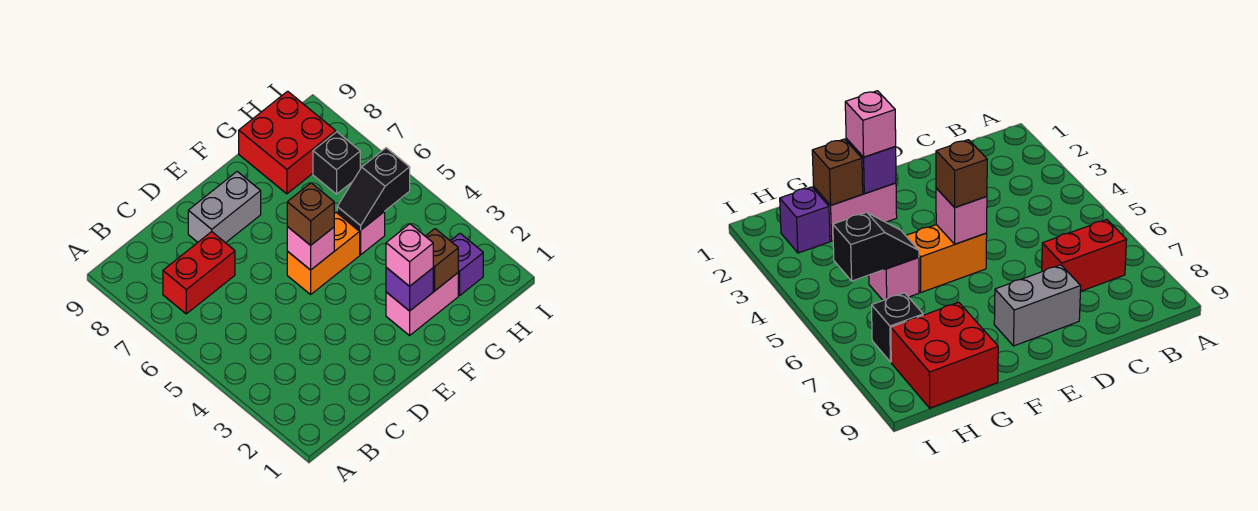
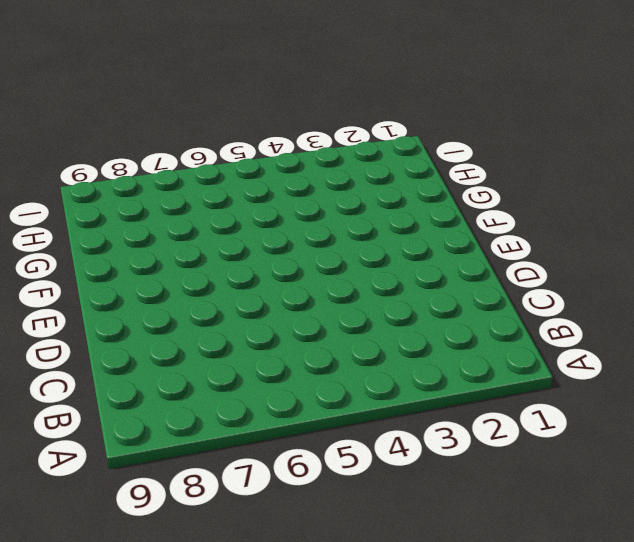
none -> red brick B7:C7 level 1
none -> grey brick D8:E8 level 1
none -> orange brick E5:F5 level 1

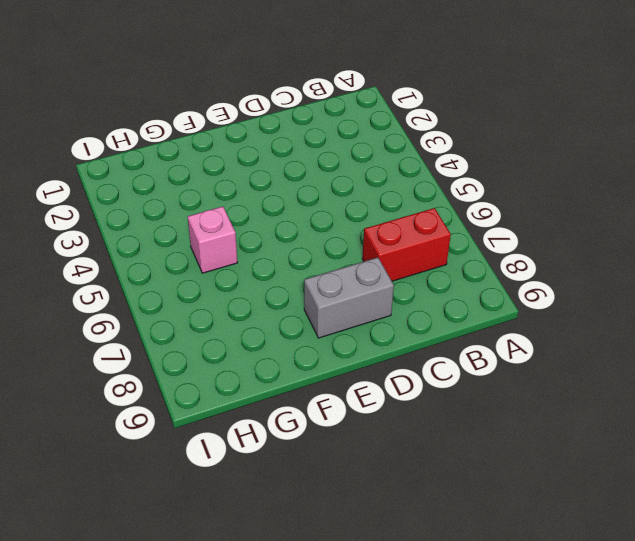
none -> orange brick E5:F5 level 1
none -> pink brick F2:G2 level 1
none -> red brick G8:H9 level 1

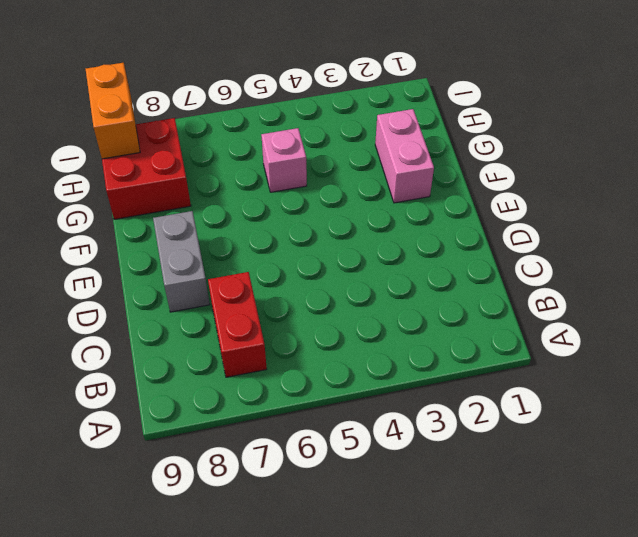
orange brick H9:I9 level 2 -> orange brick E5:F5 level 1
none -> purple brick H2 level 1
none -> black brick H7 level 1
none -> pink brick E5 level 2

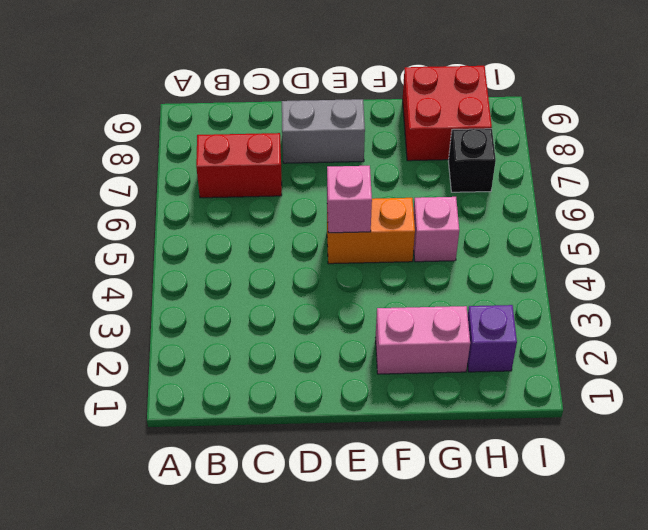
none -> purple brick F2 level 2
none -> brown brick G2 level 2
none -> black slope G5:H5 level 2 top H

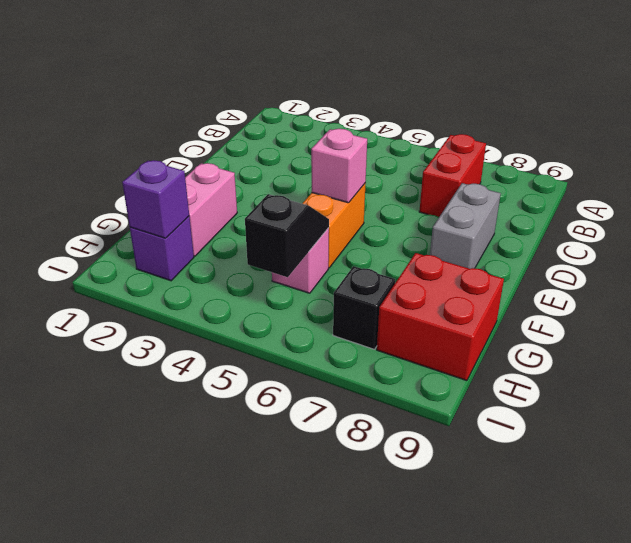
purple brick H2 level 2 -> purple brick F2 level 2
none -> brown brick G2 level 2
none -> brown brick E5 level 3
none -> pink brick F2 level 3

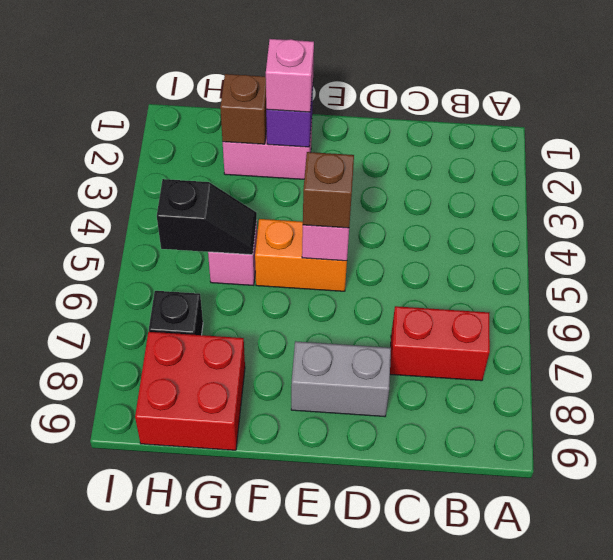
none -> purple brick H2 level 1

